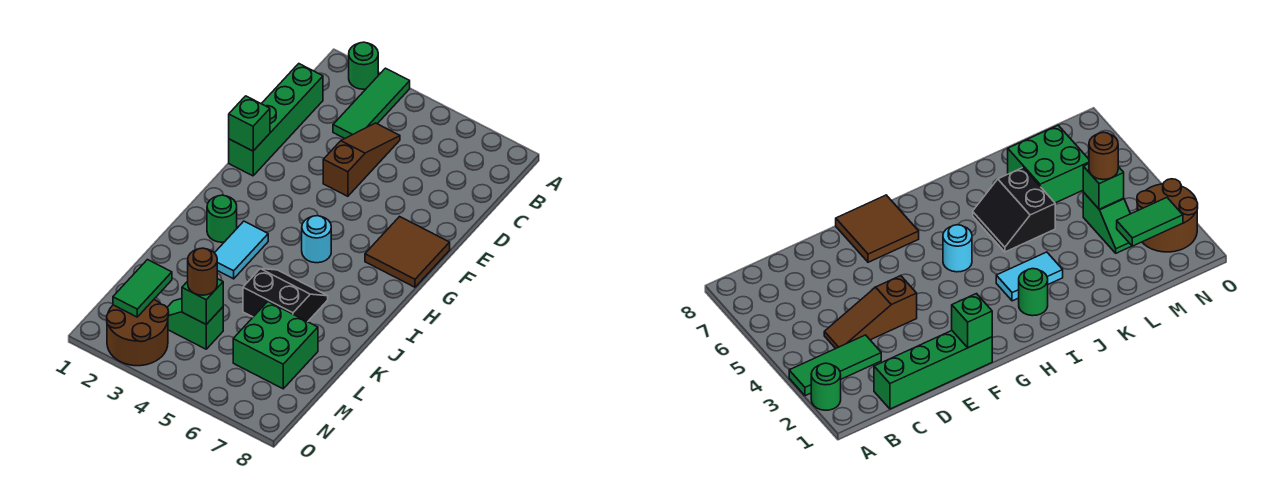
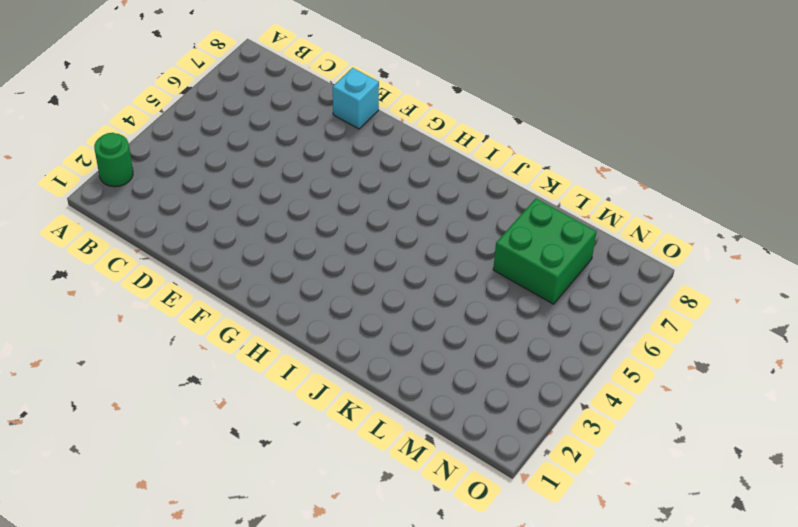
cyan brick E8 level 1 -> none
none -> green tile A3:C3 level 1
none -> green brick C1:F1 level 1
none -> brown slope C4:E4 level 1 top E

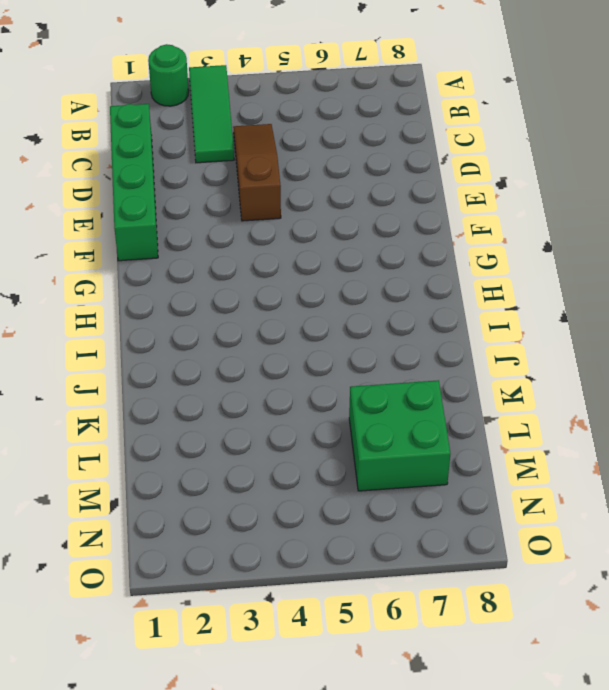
none -> brown tile F7:G8 level 1
none -> cyan round brick H5 level 1
none -> green round brick I2 level 1

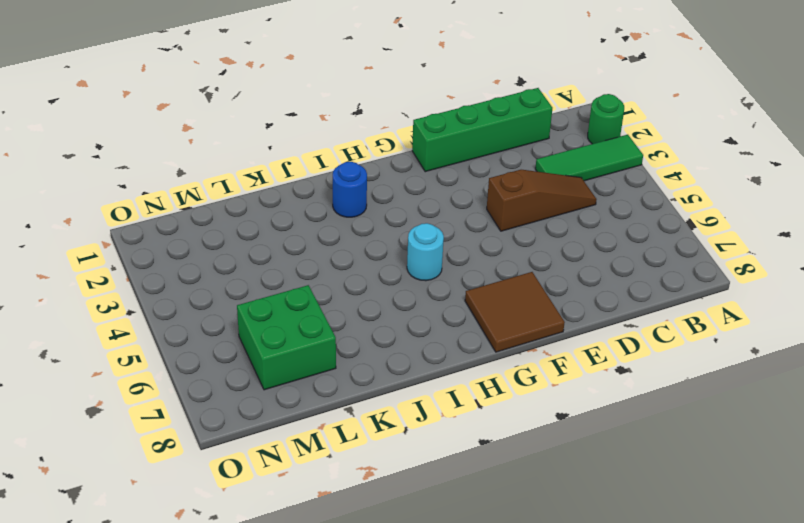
blue round brick I2 level 1 -> green round brick I2 level 1
none -> cyan tile I3:J3 level 1
none -> black slope J5:K6 level 1 top K
none -> green slope M3:M4 level 1 top 4

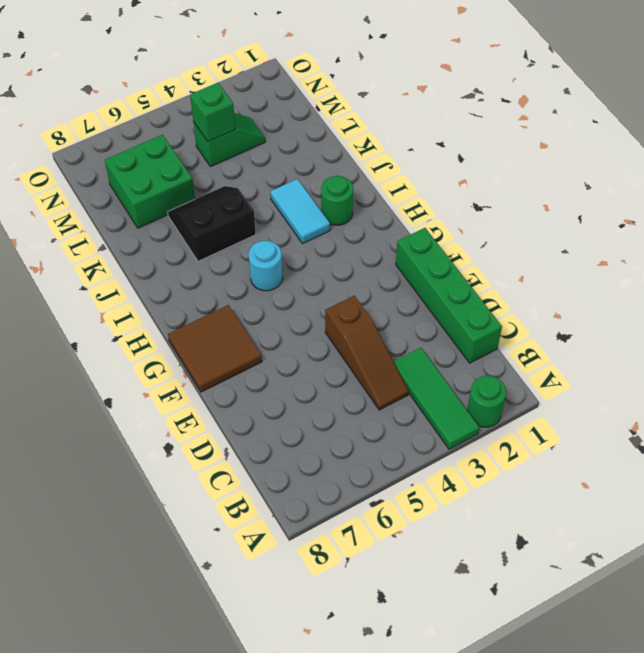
black slope J5:K6 level 1 top J -> black slope J5:K6 level 1 top K
none -> brown round brick N2:O3 level 1
none -> green brick F1 level 2
none -> green tile M2:N2 level 2

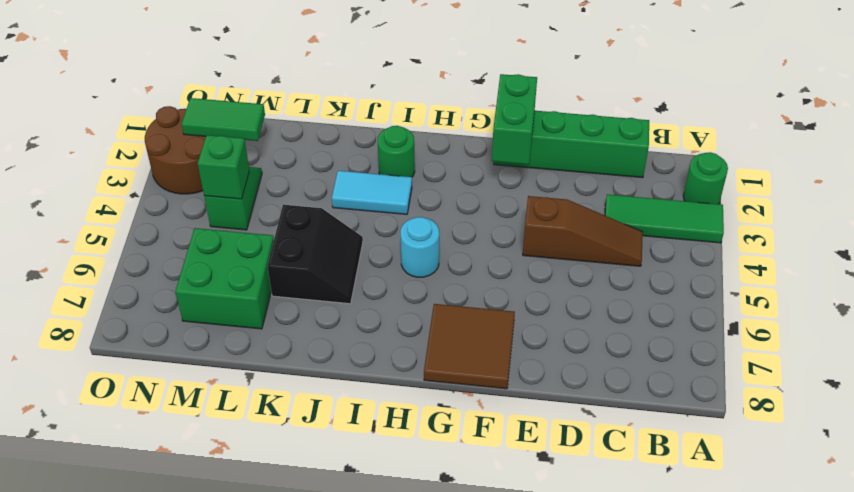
green brick F1:F2 level 2 -> green brick F1 level 2
none -> brown round brick M4 level 3

